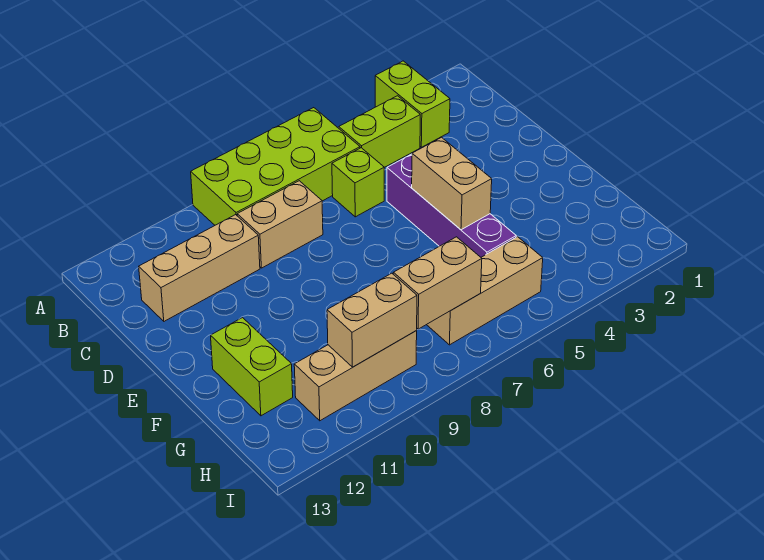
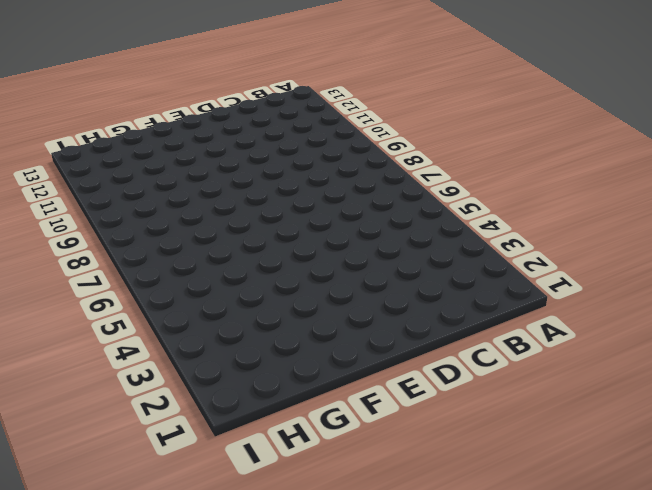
none -> lime brick A3:B3 level 1
none -> lime brick A6:B9 level 1
none -> lime brick B4:B5 level 1

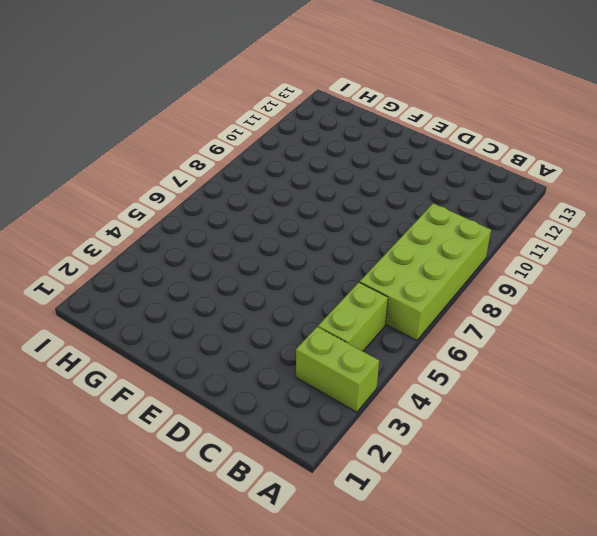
none -> lime brick C6 level 1
none -> tan brick C8:C9 level 1
none -> tan brick C10:C12 level 1

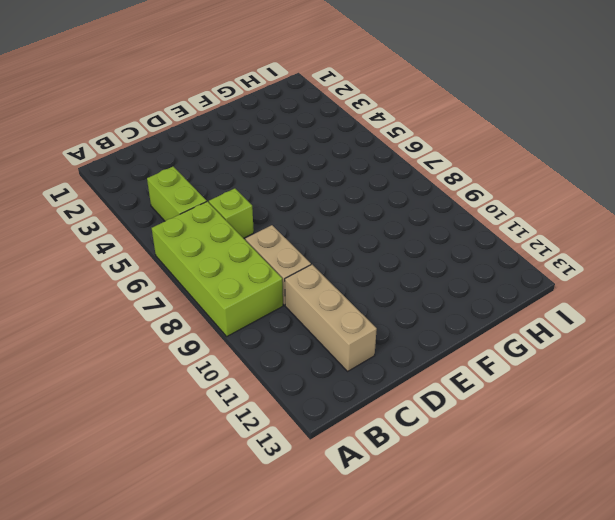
none -> lime brick A3:B3 level 1
none -> purple brick D5:G5 level 1
none -> lime brick F12:G12 level 1

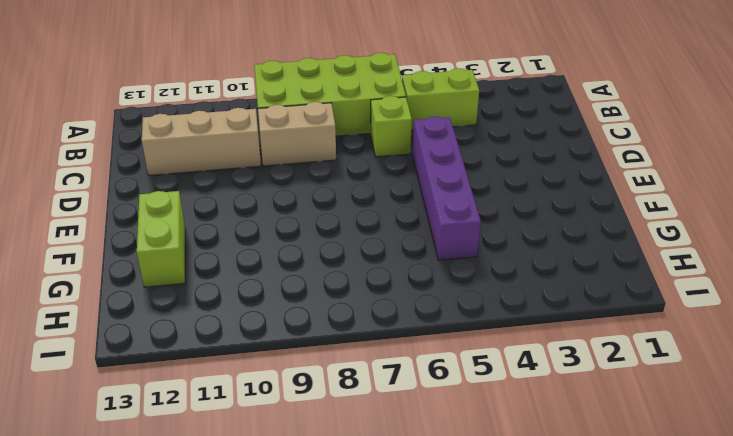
none -> lime brick A3:B3 level 1
none -> tan brick H5:H7 level 1
none -> tan brick H9:H11 level 1

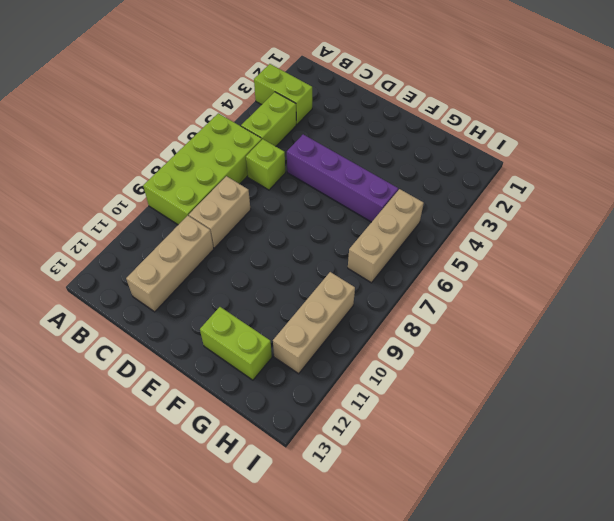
none -> tan brick E5:F5 level 2
none -> tan brick H7:H8 level 2
none -> tan brick H9:H10 level 2

